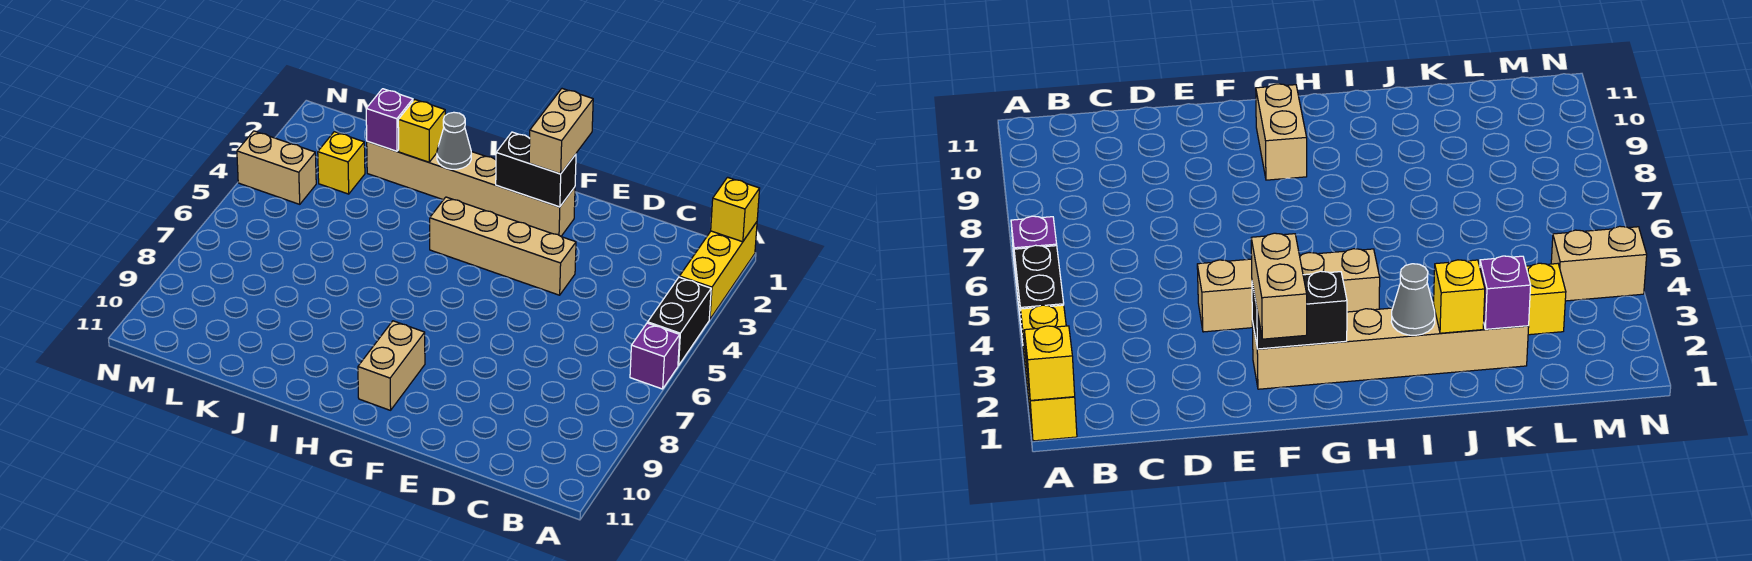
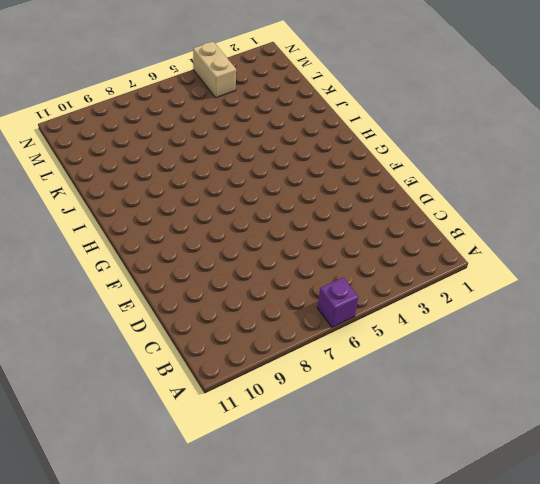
none -> yellow brick A1:A3 level 1
none -> black brick A4:A5 level 1
none -> tan brick E4:H4 level 1

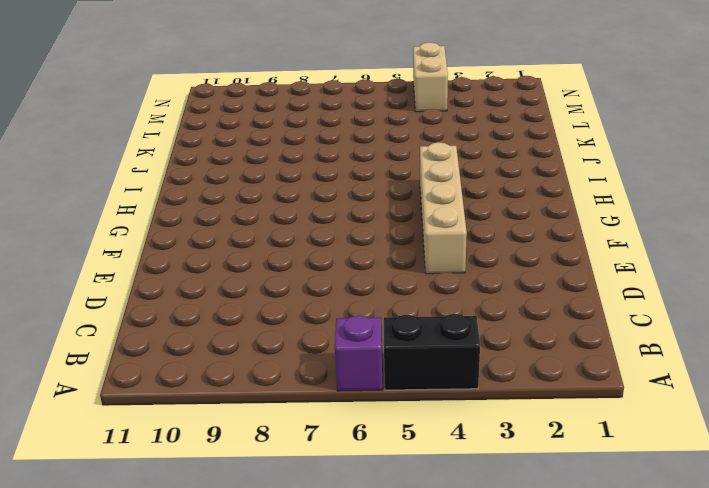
none -> yellow brick A1:A3 level 1
none -> tan brick F2:K2 level 1
none -> tan brick G9:G10 level 1

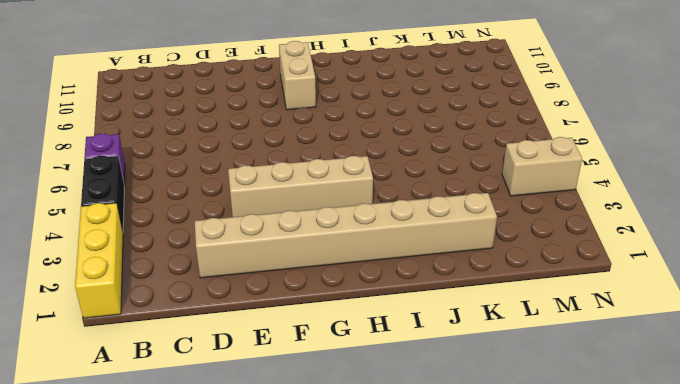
tan brick D2:K2 level 1 -> tan brick F2:K2 level 1
none -> yellow brick L3 level 1
none -> yellow brick A1 level 2
none -> black brick F2:G2 level 2

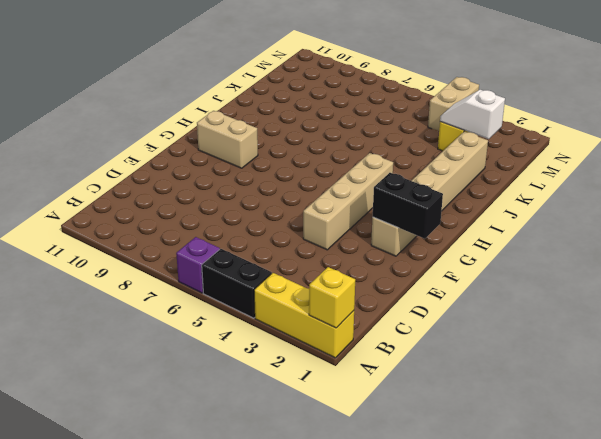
black brick F1:F2 level 2 -> black brick F2:G2 level 2
white slope L2:L3 level 2 top 2 -> none
none -> grey cone I2 level 2
none -> yellow brick J2 level 2
none -> purple brick K2 level 2

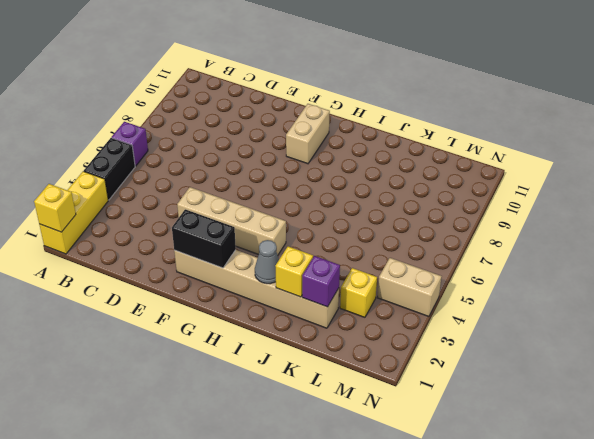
none -> tan brick F1:F2 level 3

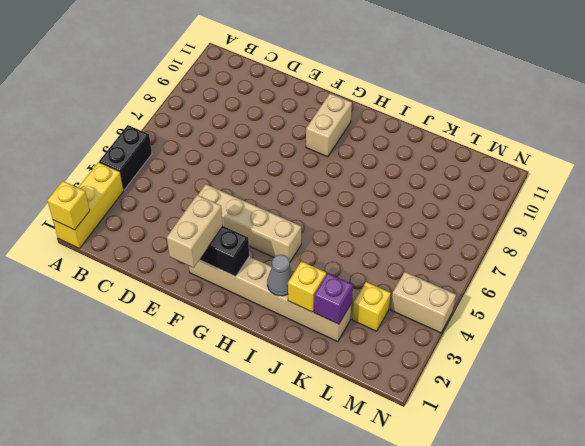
none -> purple brick A6 level 1

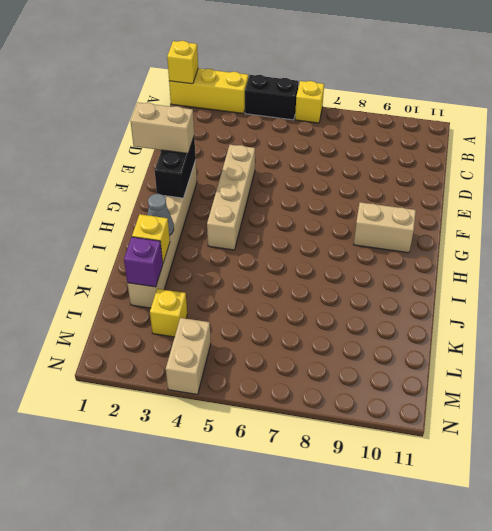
yellow brick A6 level 1 -> purple brick A6 level 1

